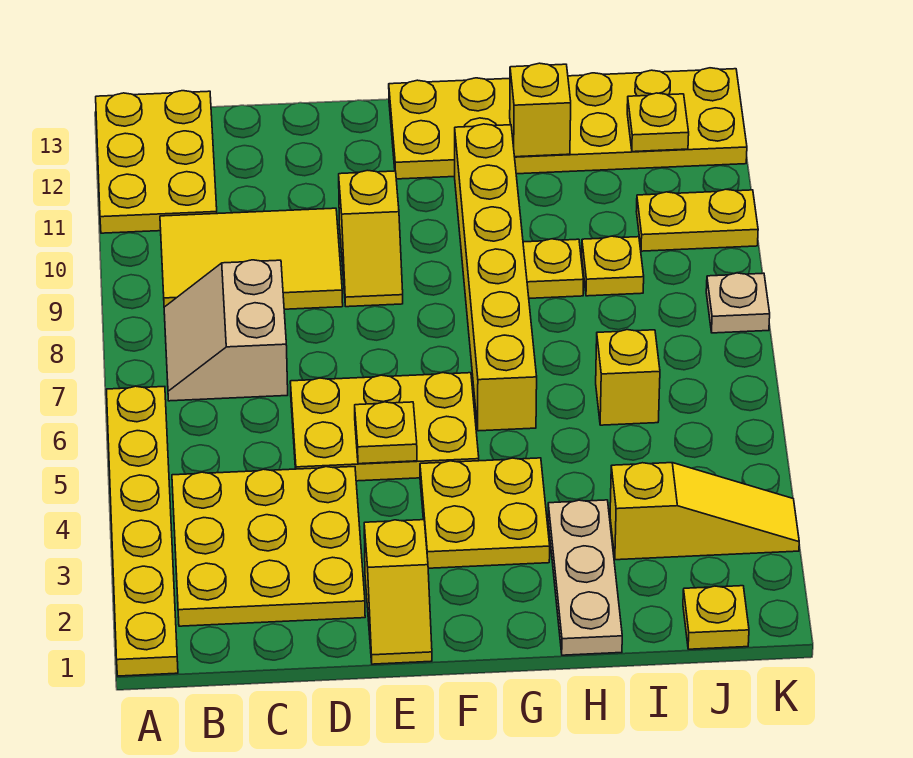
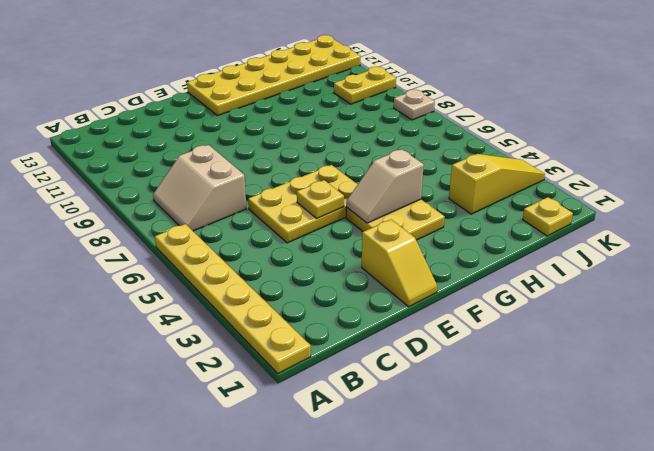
tan slope F4:G4 level 2 top G -> none
none -> yellow plate A11:B13 level 1
none -> yellow plate B2:D4 level 1
none -> yellow tile B9:D10 level 1

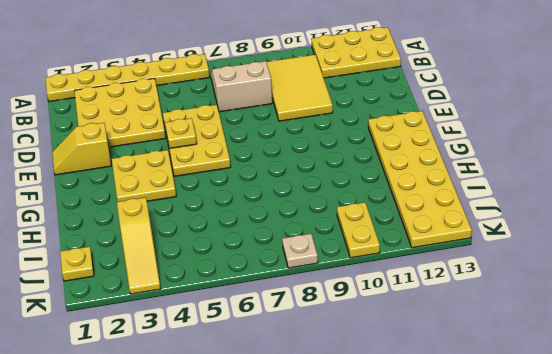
none -> yellow slope E9:E10 level 1 top 10
none -> yellow brick G6:G11 level 1
none -> tan plate H1:H3 level 1

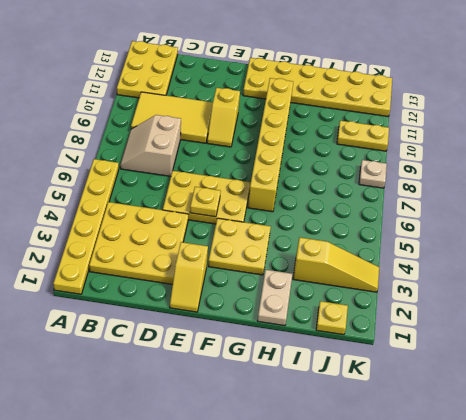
tan plate H1:H2 level 1 -> tan plate H1:H3 level 1
none -> yellow plate H9 level 1
none -> yellow brick I6 level 1
none -> yellow plate I9 level 1

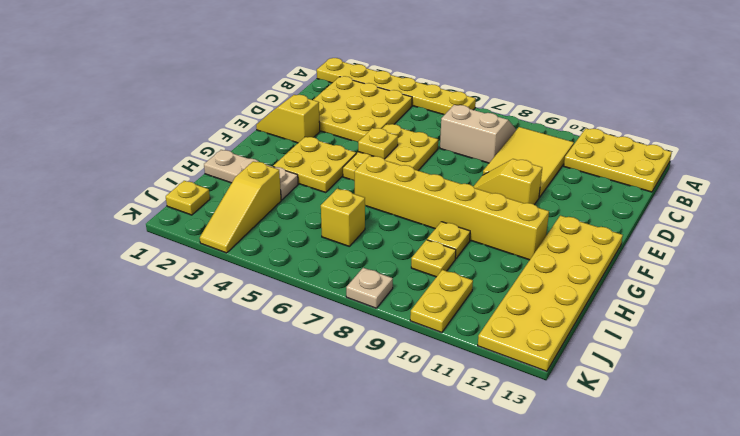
none -> yellow brick H12 level 2
none -> yellow plate J12 level 2

